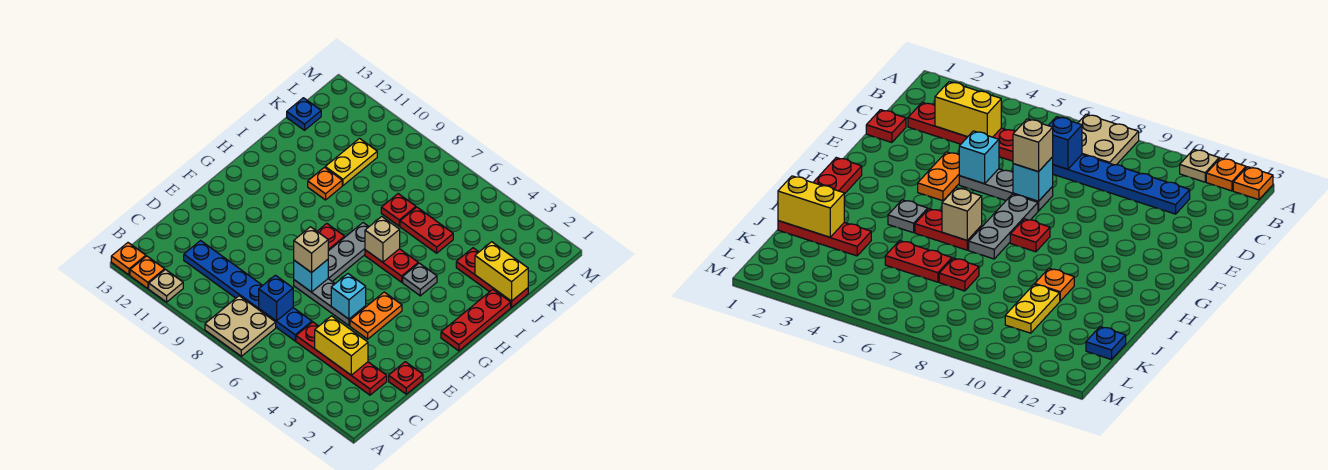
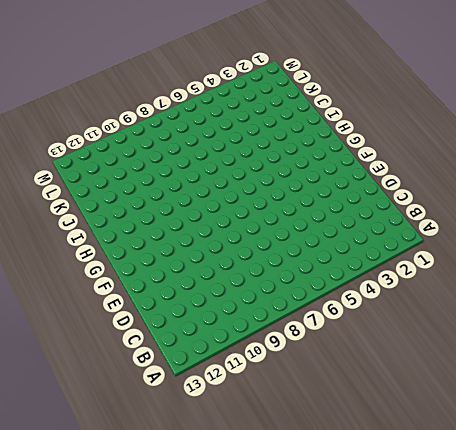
none -> tan plate A7:B8 level 1
none -> tan plate A11 level 1
none -> orange plate A12 level 1

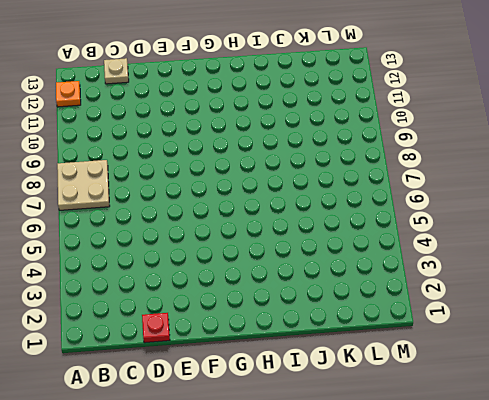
tan plate C13 level 1 -> tan plate A11 level 1
none -> orange plate A13 level 1
none -> red plate C2:C5 level 1
none -> blue plate C6:C11 level 1

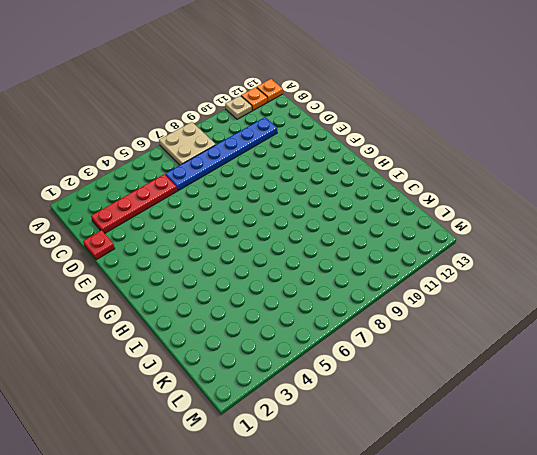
none -> orange plate E4:F4 level 1
none -> grey plate E5:E7 level 1
none -> grey plate F7:H7 level 1

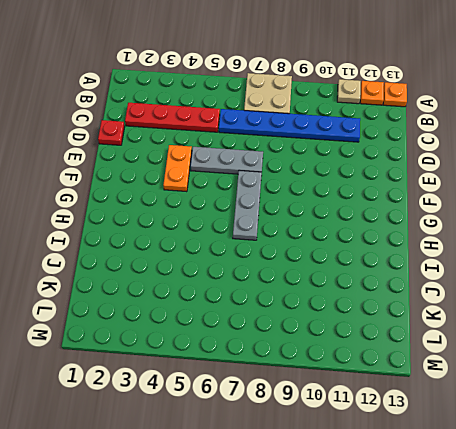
none -> red plate G1:I1 level 1
none -> red plate G8 level 1
none -> grey plate H4 level 1

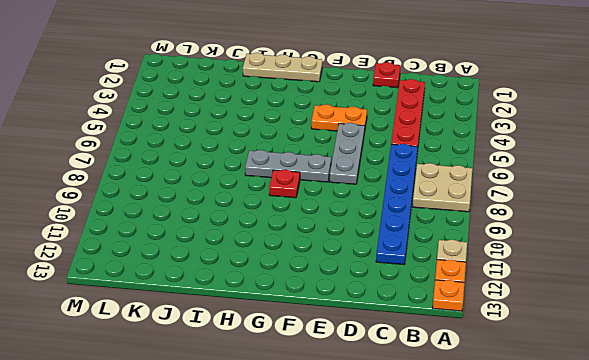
tan plate G1:I1 level 1 -> red plate G1:I1 level 1
none -> grey plate H4 level 1
none -> red plate H5:H6 level 1
none -> orange plate I10 level 1

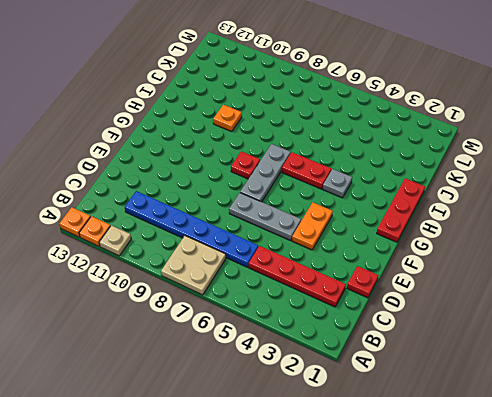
none -> red plate J1:J3 level 1
none -> red plate J5:J6 level 1
none -> red plate J7 level 1

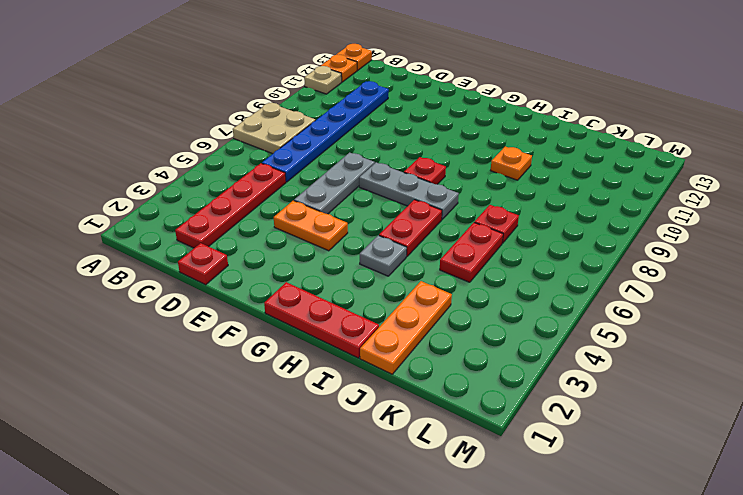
orange plate J1:J3 level 1 -> red plate J1:J3 level 1
none -> yellow plate J10:K10 level 1
none -> blue plate K13 level 1
none -> yellow brick C3:C4 level 2

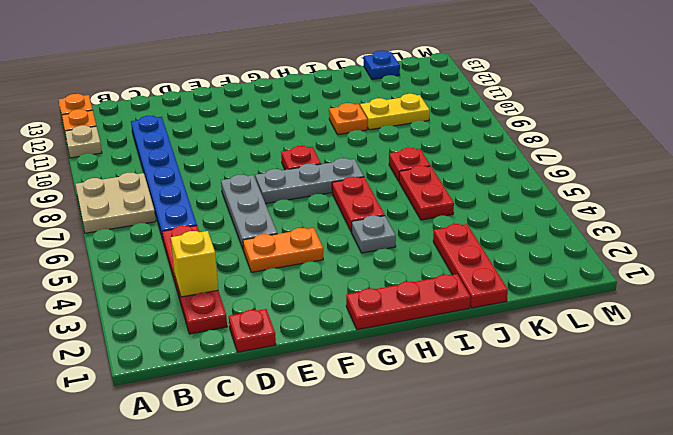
yellow brick C3 level 2 -> yellow brick C3:C4 level 2
none -> blue brick C7 level 2
none -> cyan brick E5 level 2
none -> cyan brick E7 level 2

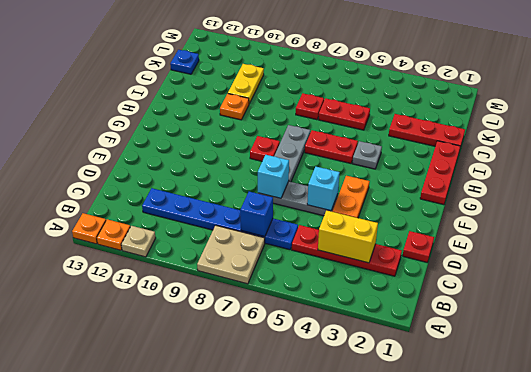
none -> tan brick H6 level 2
none -> yellow brick J1:J2 level 2
none -> tan brick E7 level 3

